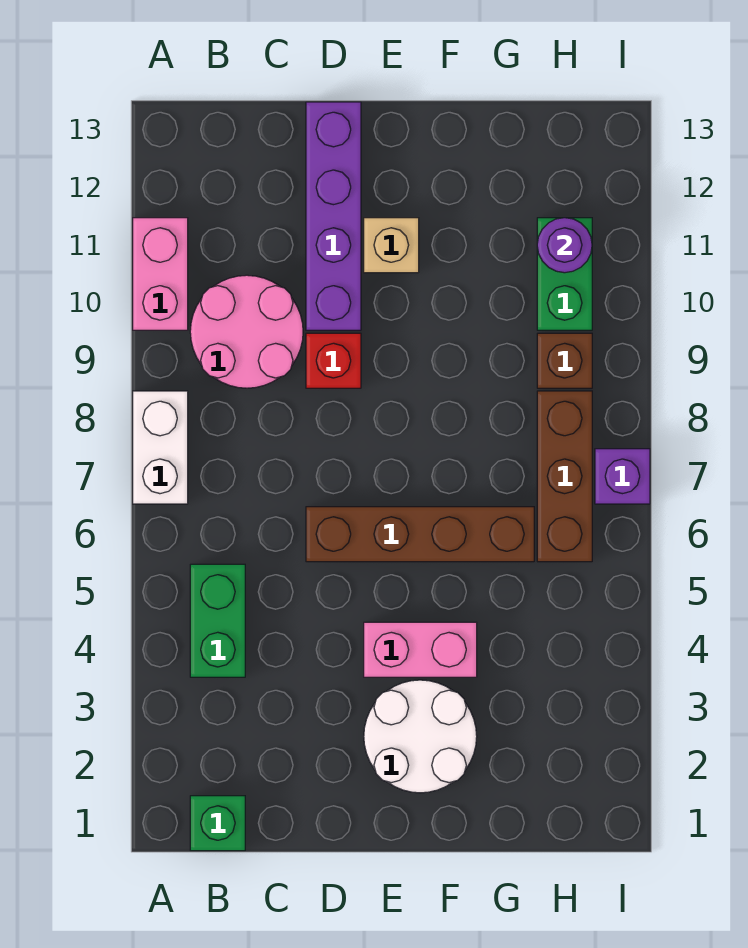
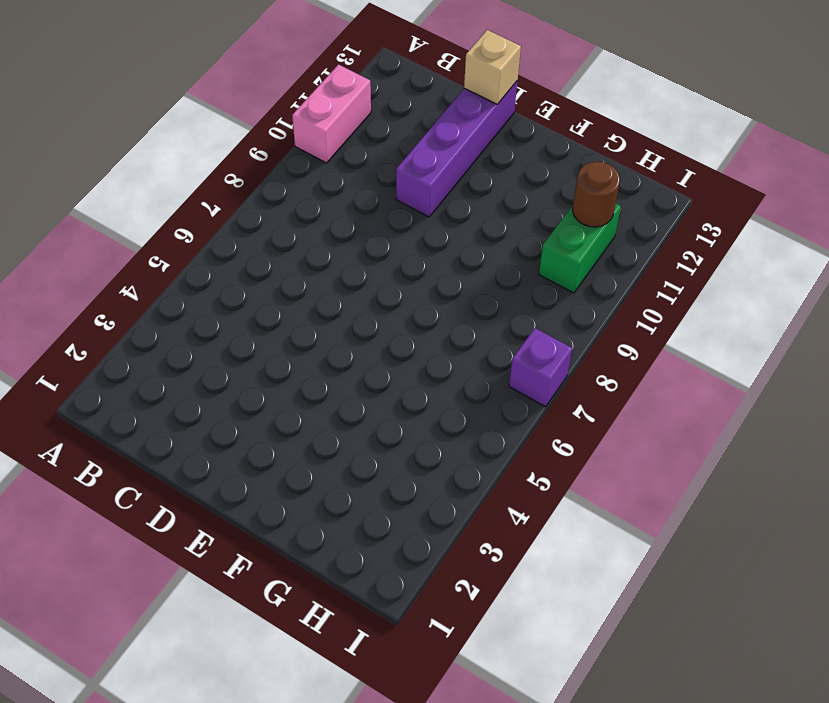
tan brick D13 level 2 -> tan brick E11 level 1
brown round brick H11 level 2 -> purple round brick H11 level 2
none -> white brick A7:A8 level 1
none -> green brick B1 level 1
none -> green brick B4:B5 level 1

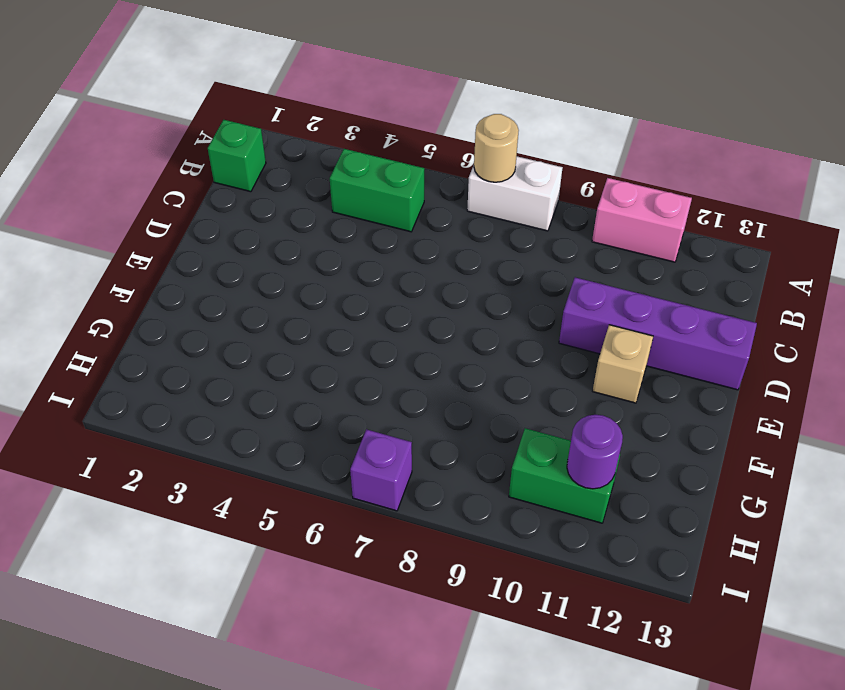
tan round brick A7 level 2 -> none
none -> pink round brick B9:C10 level 1
none -> brown brick D6:G6 level 1
none -> red brick D9 level 1

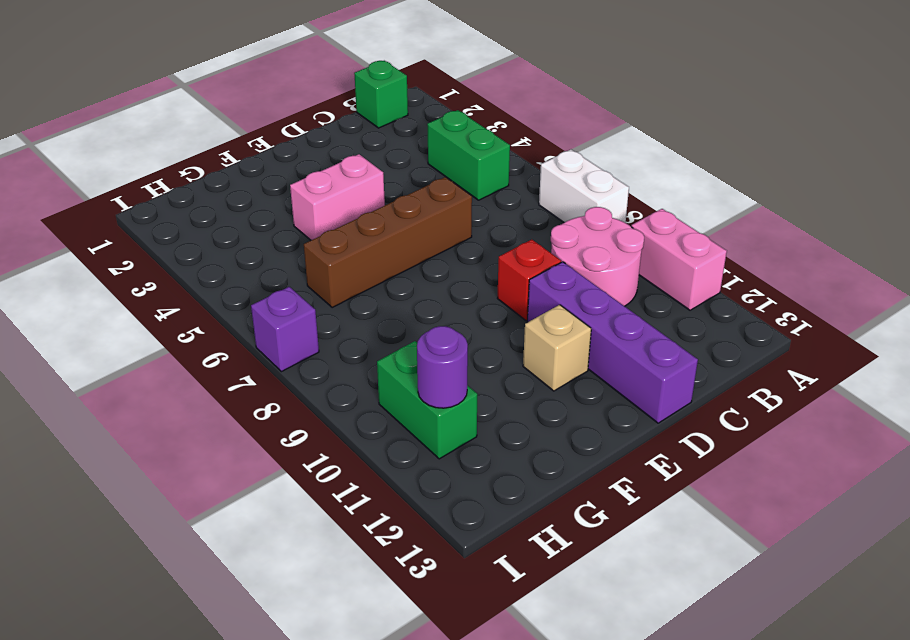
none -> white round brick E2:F3 level 1
none -> brown brick H6:H8 level 1
none -> brown brick H9 level 1

